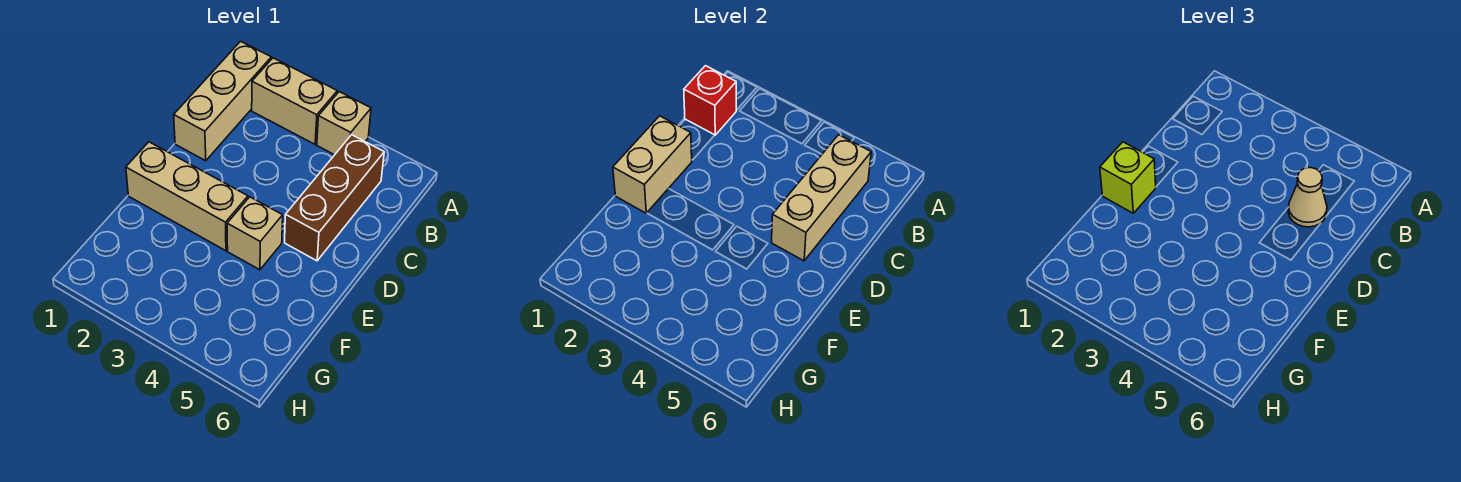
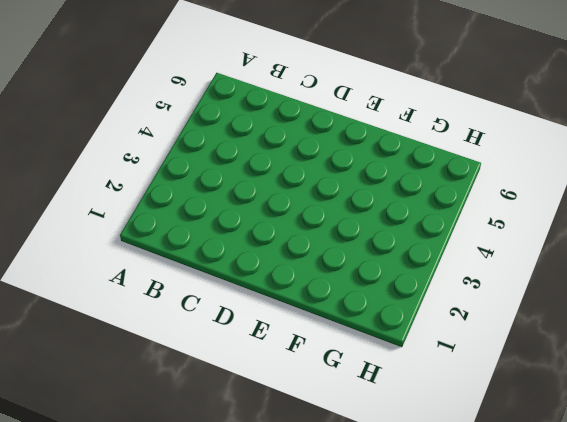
none -> tan brick A1:C1 level 1
none -> tan brick A2:A3 level 1

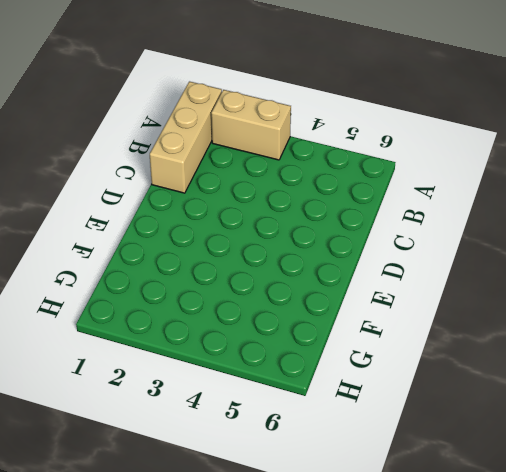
none -> tan brick A4 level 1
none -> brown brick B5:D5 level 1

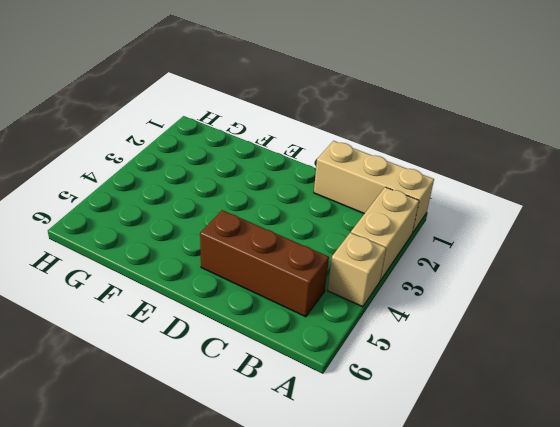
none -> tan brick E1:E3 level 1
none -> tan brick E4 level 1

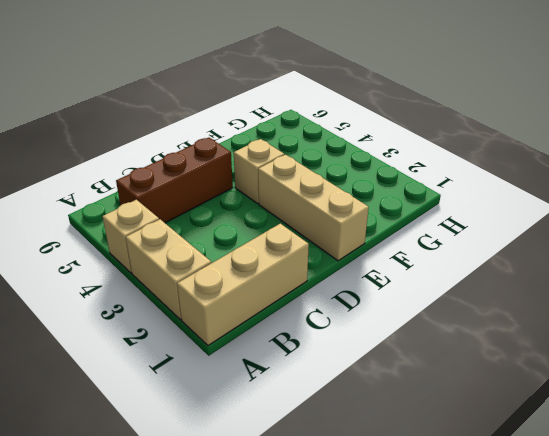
none -> red brick B1 level 2
none -> tan brick B5:D5 level 2

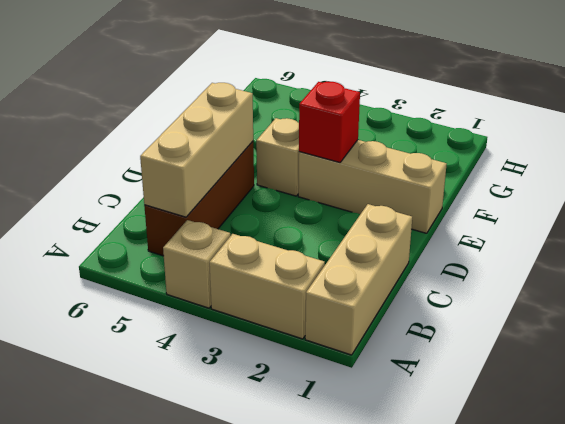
red brick E3 level 2 -> red brick B1 level 2
none -> tan brick D1:E1 level 2
none -> tan cone C5 level 3

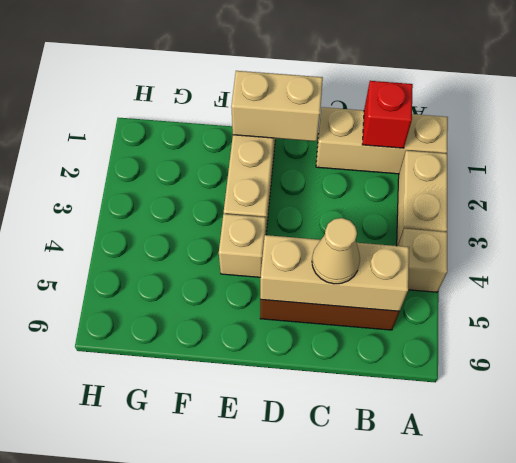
none -> lime brick E1 level 3

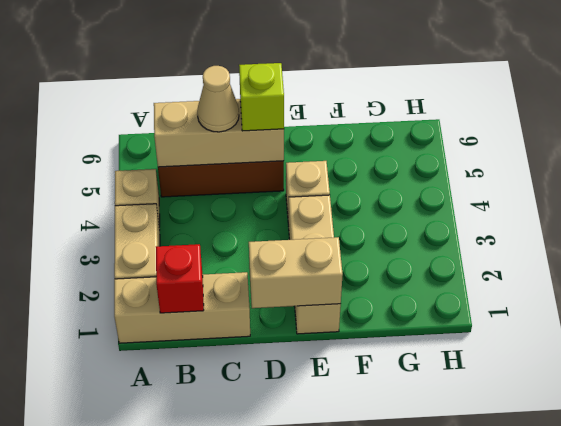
lime brick D5 level 3 -> lime brick E1 level 3

